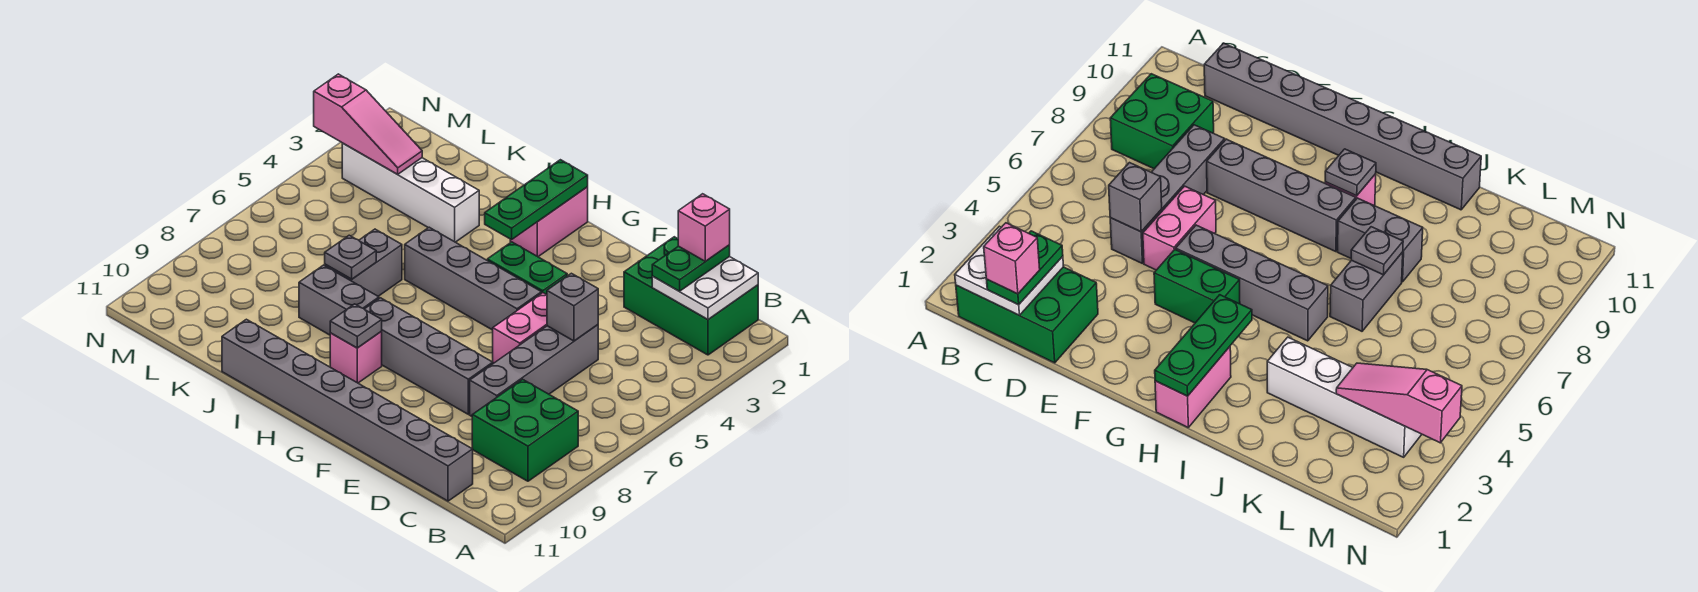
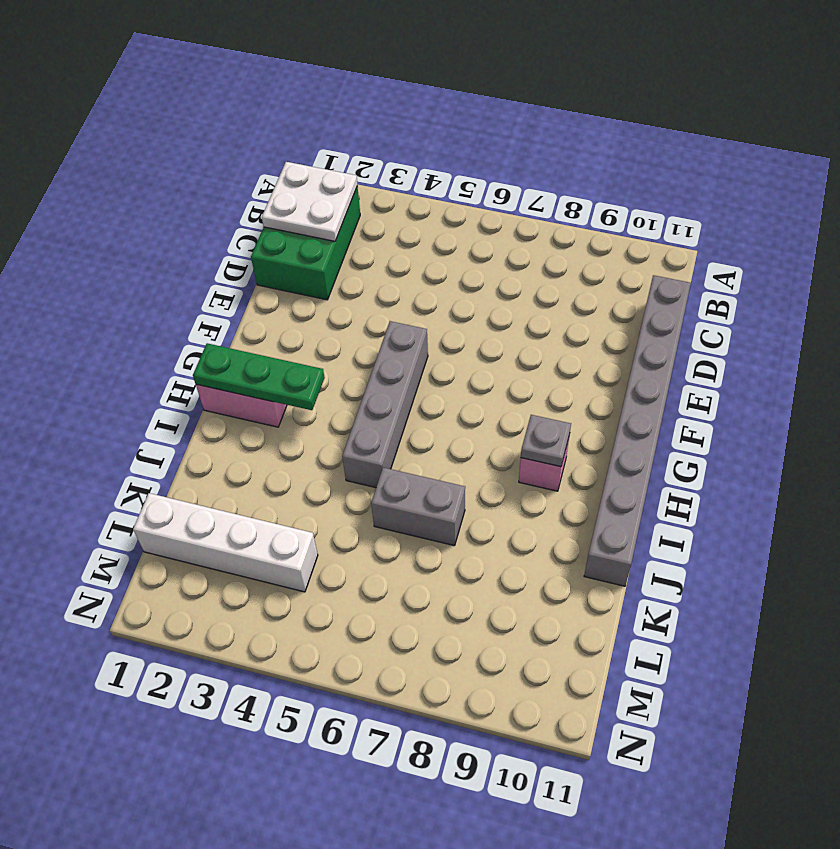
white brick L1:L4 level 1 -> white brick J3:M3 level 1
none -> green brick B8:C9 level 1
none -> grey brick D5:D8 level 1
none -> pink brick E5:E6 level 1

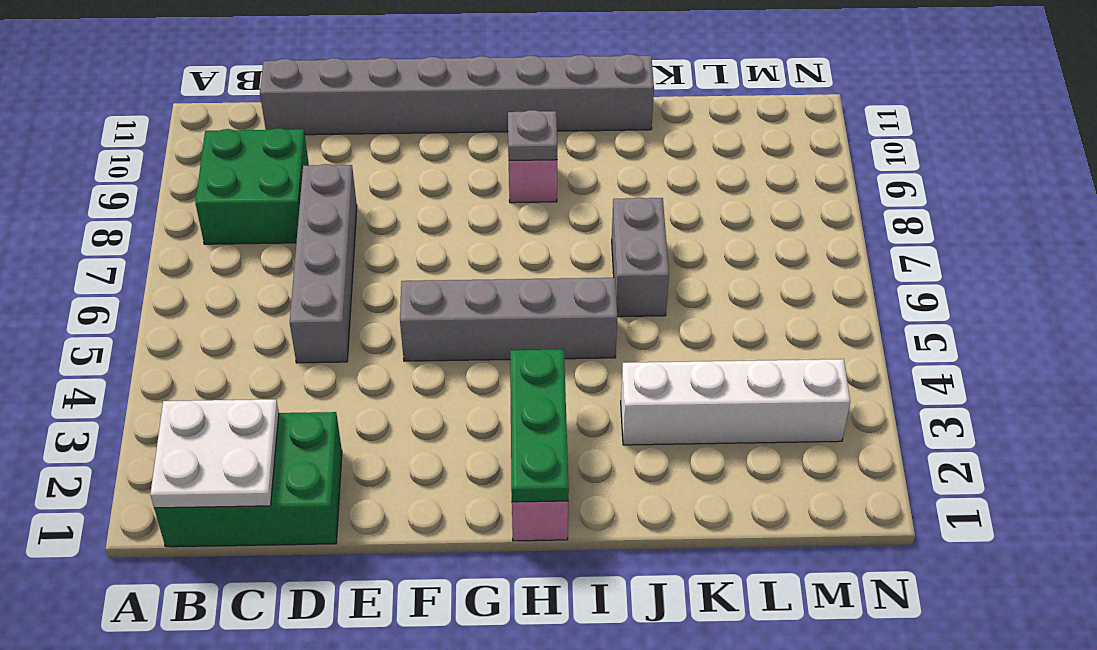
none -> pink brick E5:E6 level 1
none -> grey brick E8:H8 level 1
none -> green brick F4:G4 level 1

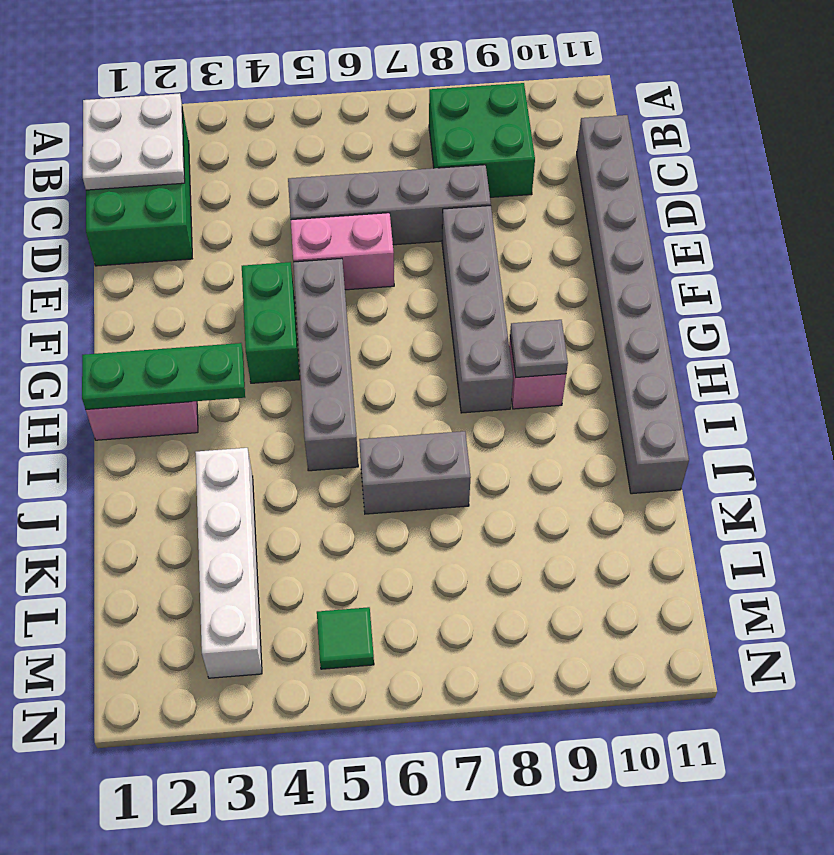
green tile M5 level 1 -> none
none -> grey brick I8:J8 level 1
none -> grey brick D5 level 2
none -> grey plate J7 level 2

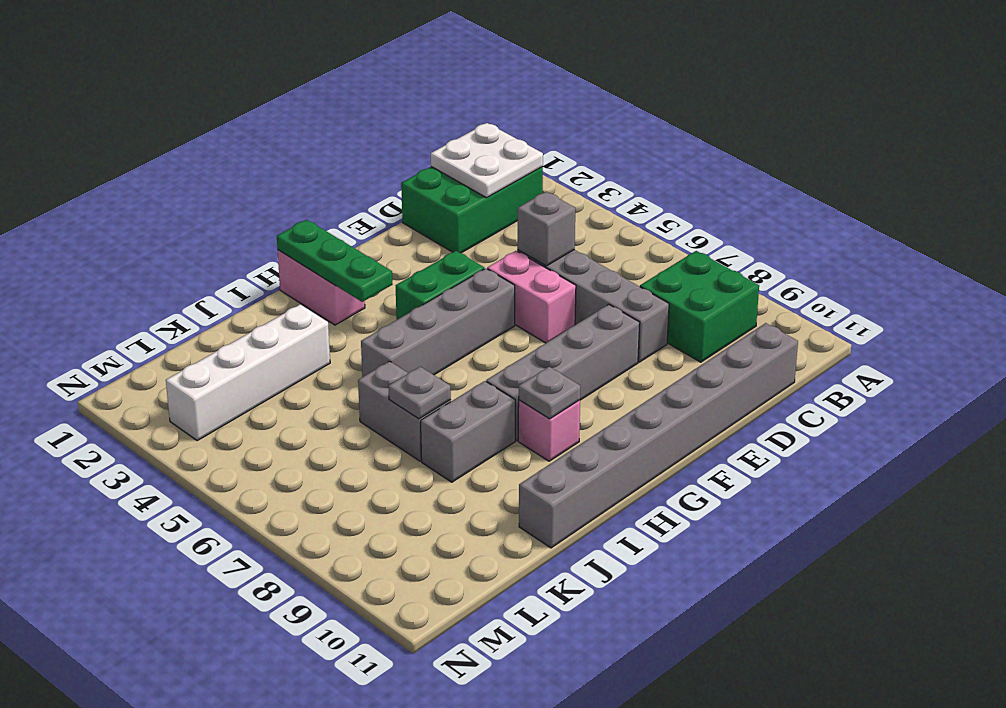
none -> pink slope L3:N3 level 2 top N
none -> green plate C1:C2 level 3
none -> pink brick C1 level 4

